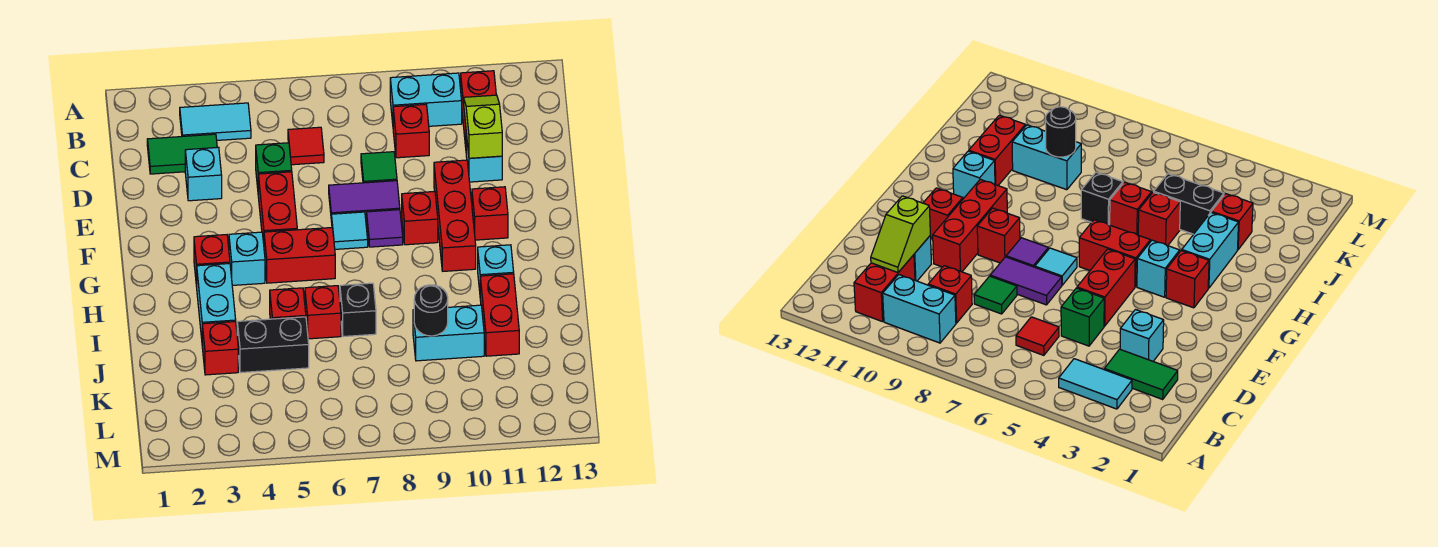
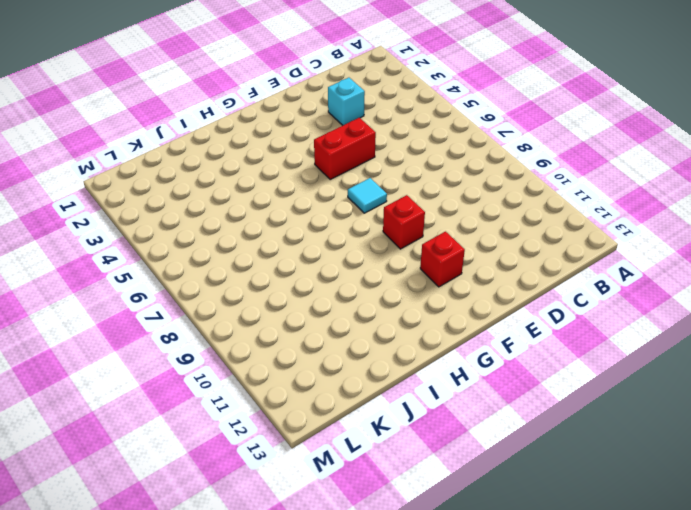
none -> cyan tile B3:B4 level 1
none -> cyan brick B9:B10 level 1
none -> red brick B11:C11 level 1
none -> green tile C2:C3 level 1

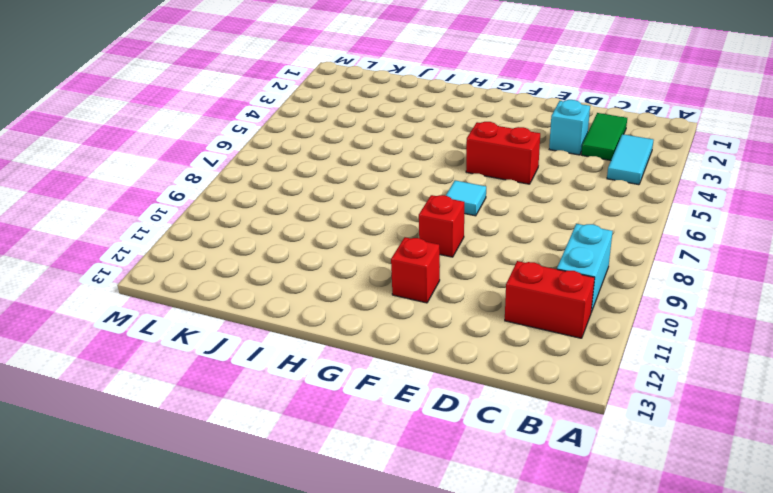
none -> red tile C6 level 1
none -> red brick C9 level 1
none -> green brick D5 level 1
none -> green tile D8 level 1

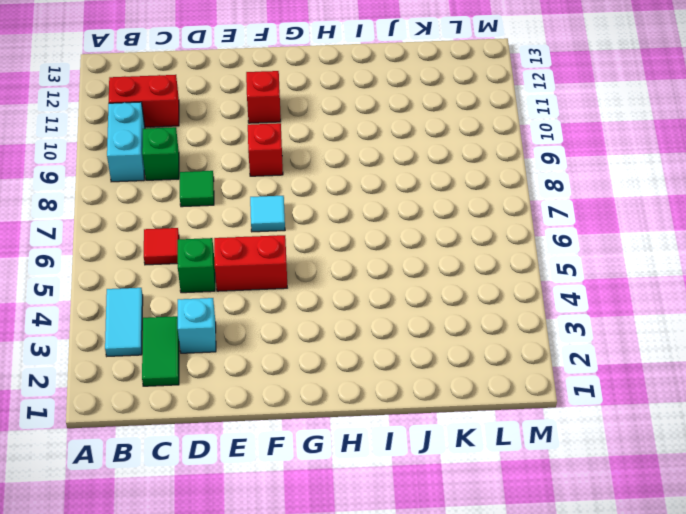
green brick C9 level 1 -> red brick C9 level 1
none -> cyan brick D11 level 1
none -> purple tile E7:E8 level 1
none -> red brick E10:G10 level 1
none -> purple tile F8 level 1

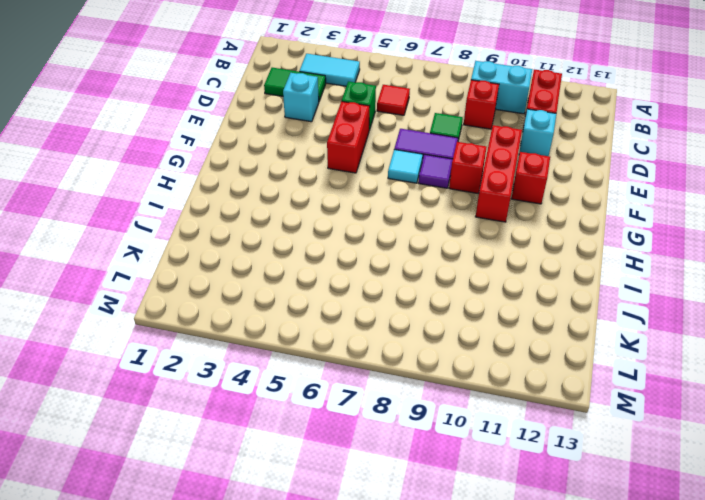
none -> red brick G3 level 1
none -> cyan brick G4 level 1
none -> red brick G5:G6 level 1
none -> cyan brick H3:I3 level 1

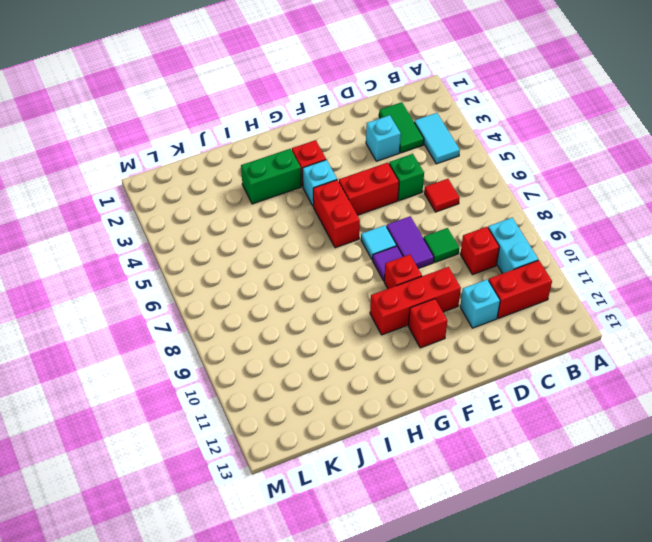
green brick H3:I3 level 1 -> cyan brick H3:I3 level 1
none -> cyan brick H11 level 1
none -> red brick I5 level 1
none -> red brick I6 level 1
none -> black brick I7 level 1

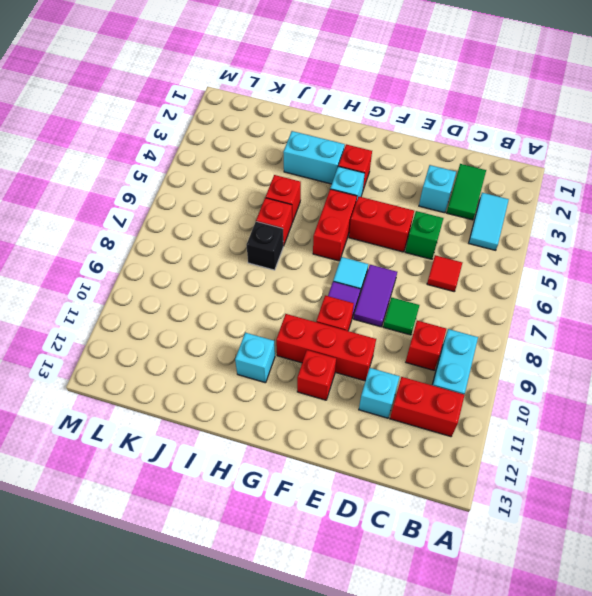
none -> red brick I11:J11 level 1
none -> red brick J3 level 1
none -> black brick J4:J5 level 1
none -> cyan brick J9:J10 level 1

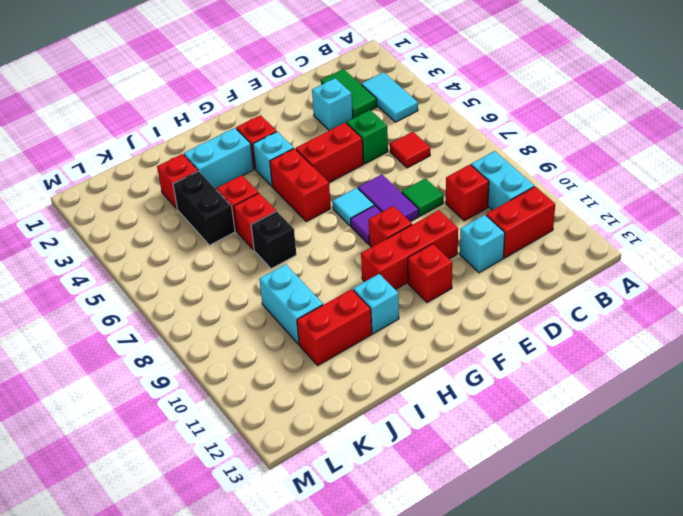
none -> lime slope C11:D11 level 2 top D
none -> black round brick J9 level 2

